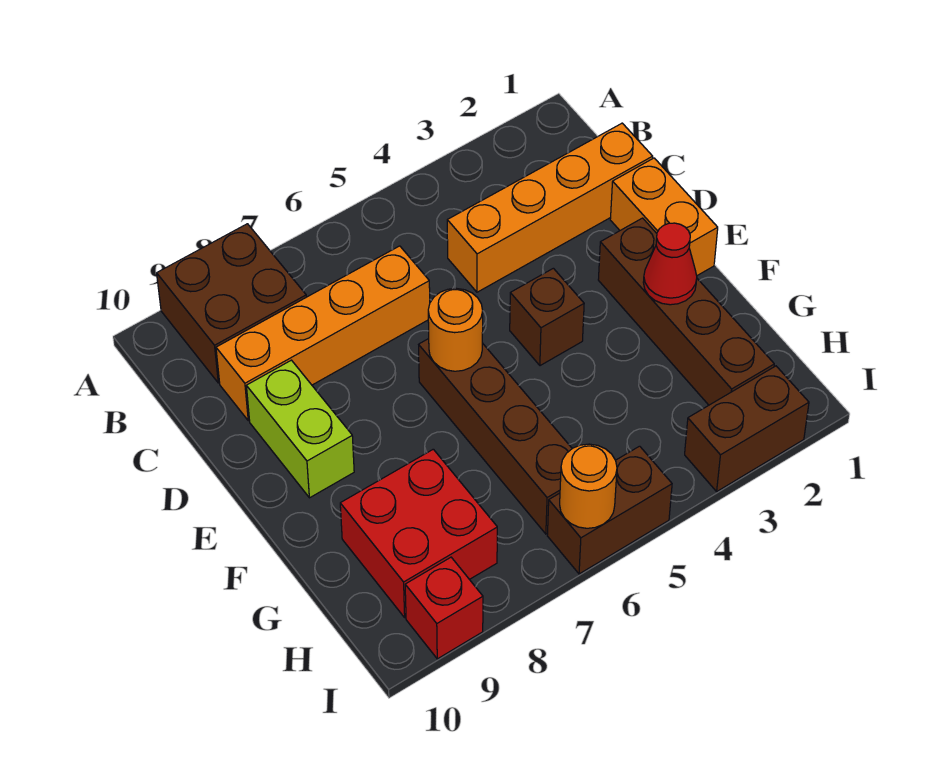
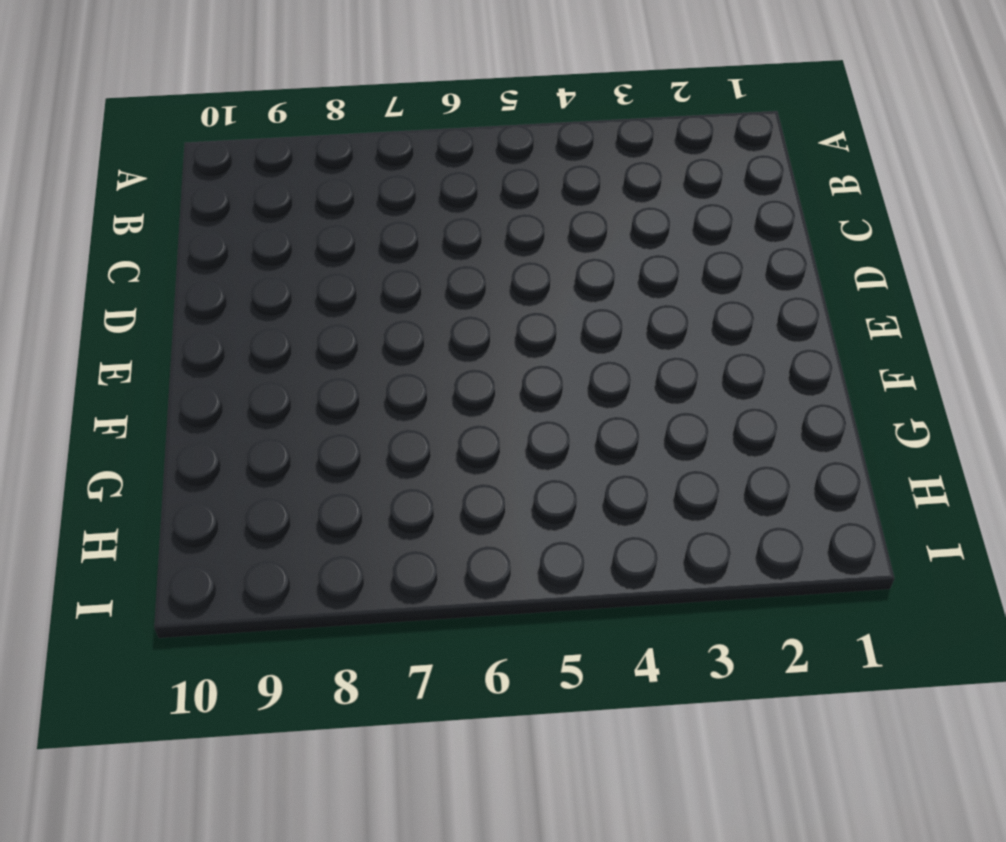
none -> brown brick A8:B9 level 1
none -> orange brick C1:C4 level 1
none -> orange brick C6:C9 level 1

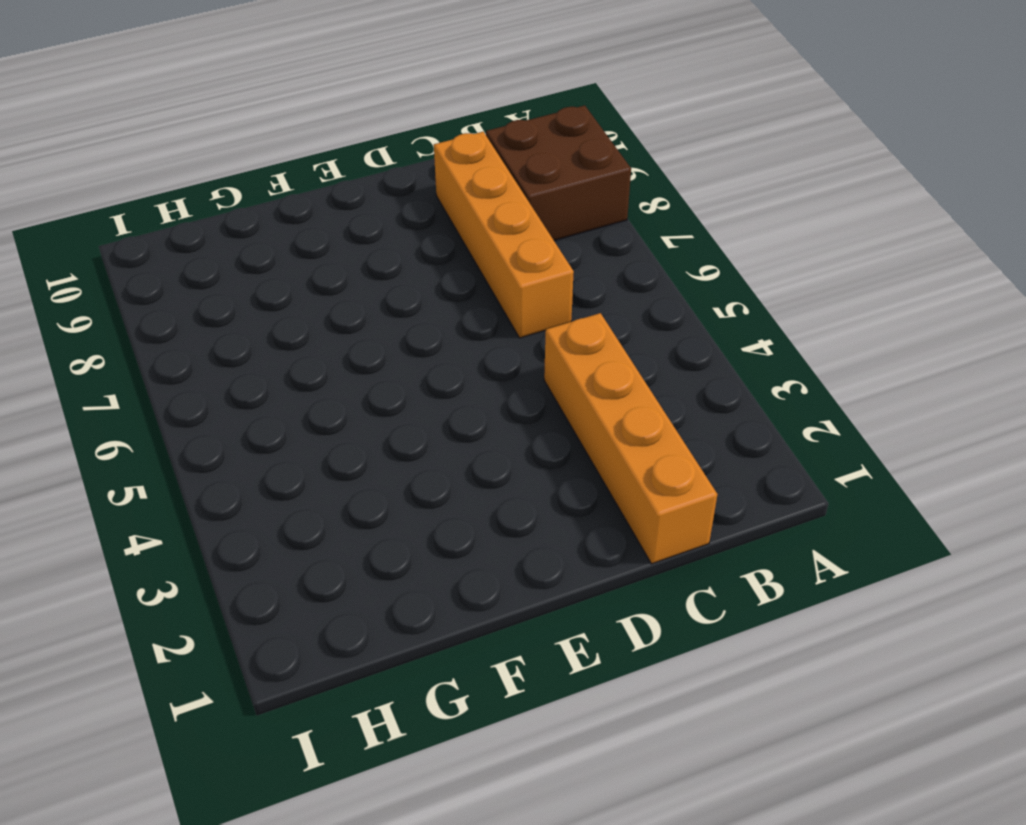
none -> orange brick D1:E1 level 1
none -> lime brick D9:E9 level 1
none -> brown brick E2:H2 level 1

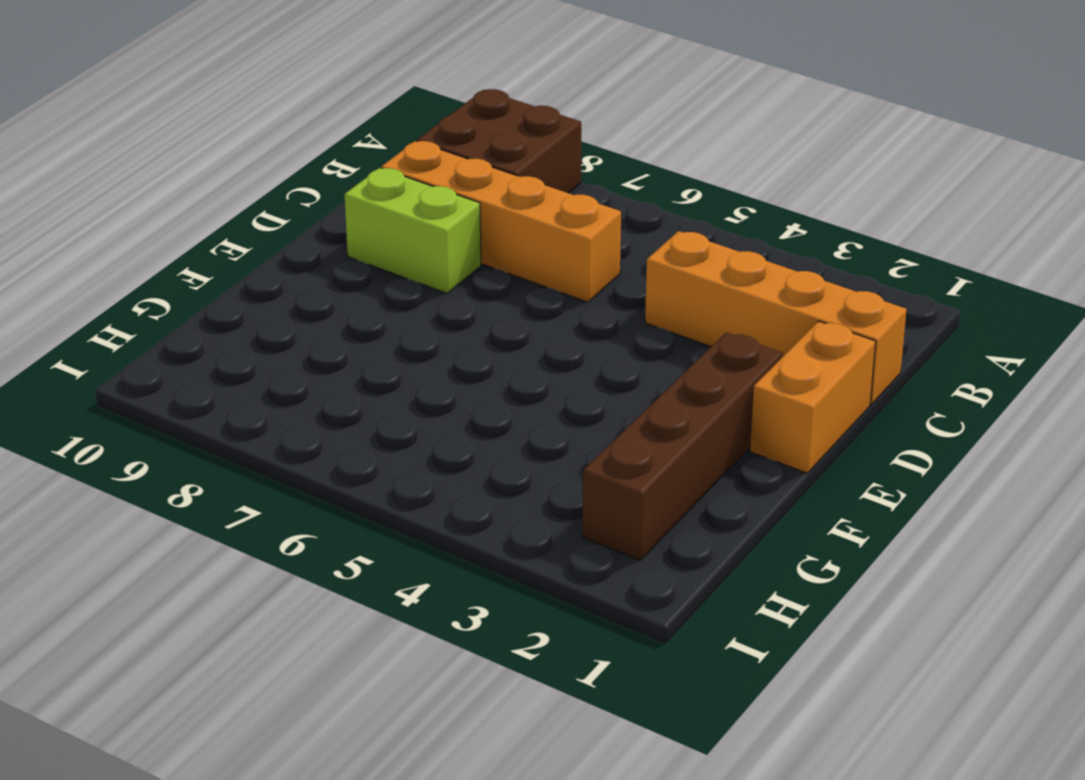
lime brick D8:D9 level 1 -> lime brick D9:E9 level 1
none -> brown brick E4 level 1
none -> brown brick E6:H6 level 1
none -> red brick G8:H9 level 1

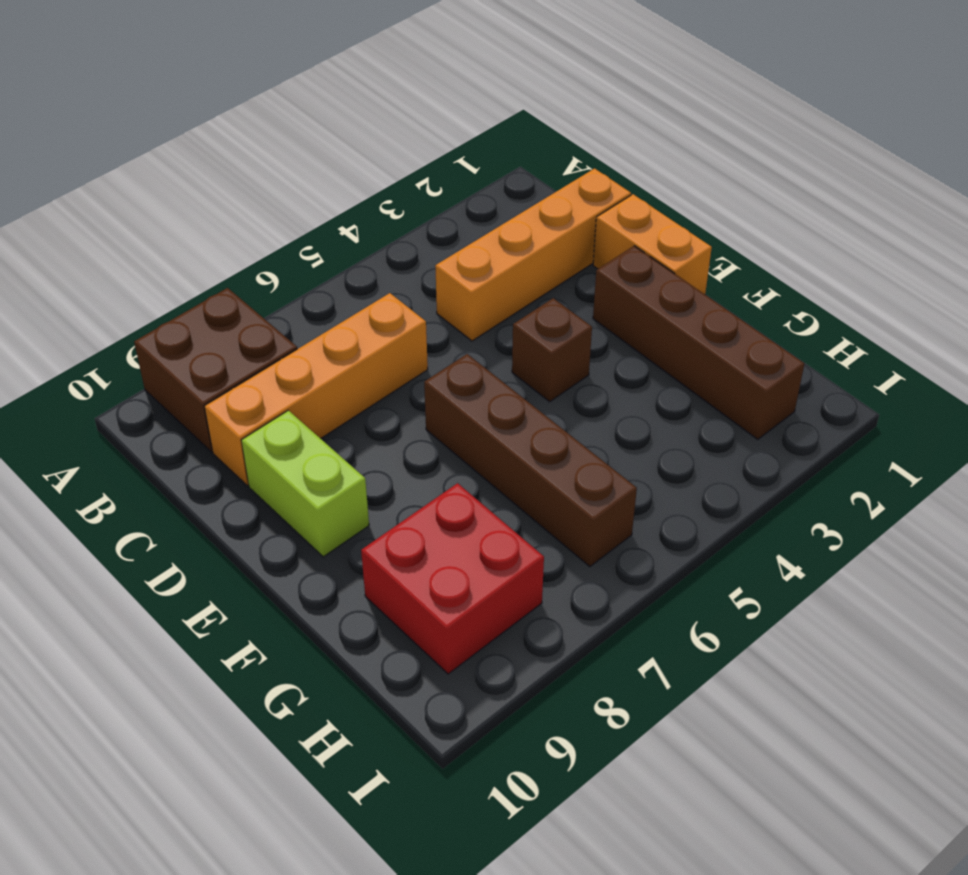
none -> brown brick I2:I3 level 1
none -> brown brick I5:I6 level 1
none -> red brick I9 level 1

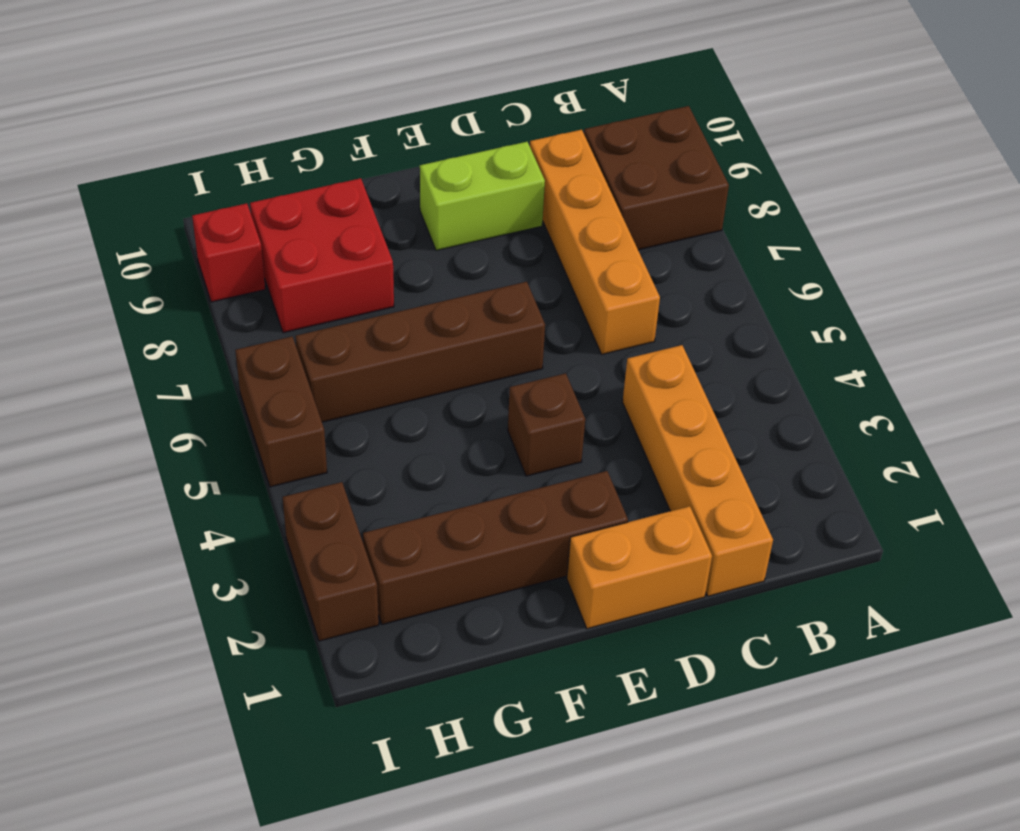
none -> orange round brick E6 level 2
none -> red cone F2 level 2
none -> orange round brick I6 level 2

